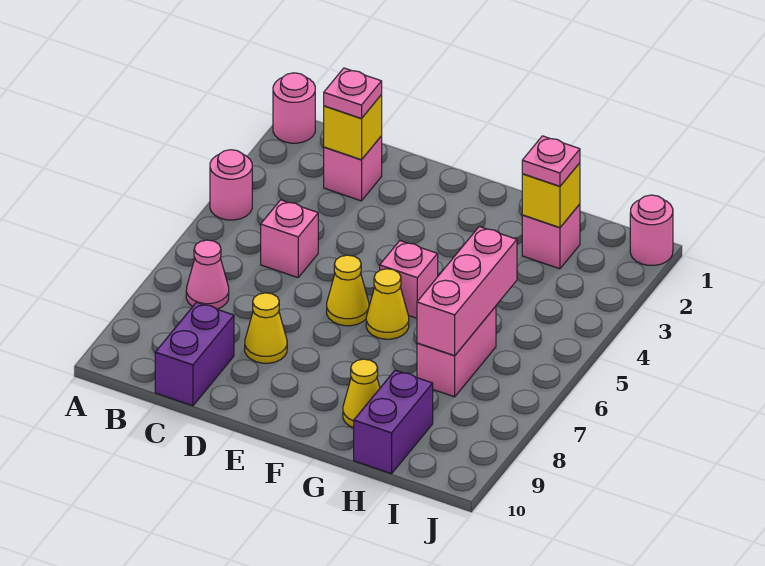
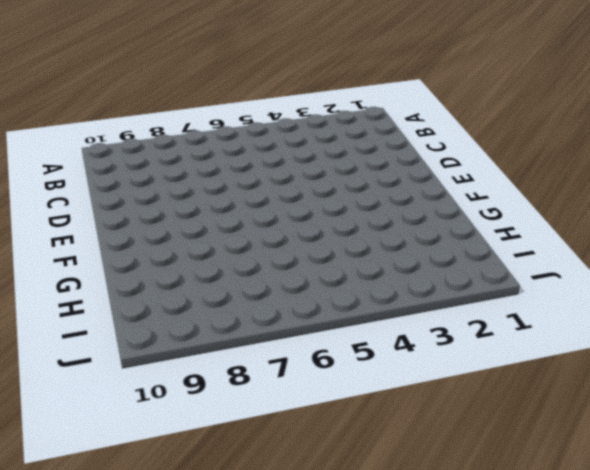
none -> pink round brick A1 level 1
none -> pink round brick A4 level 1
none -> pink cone B7 level 1

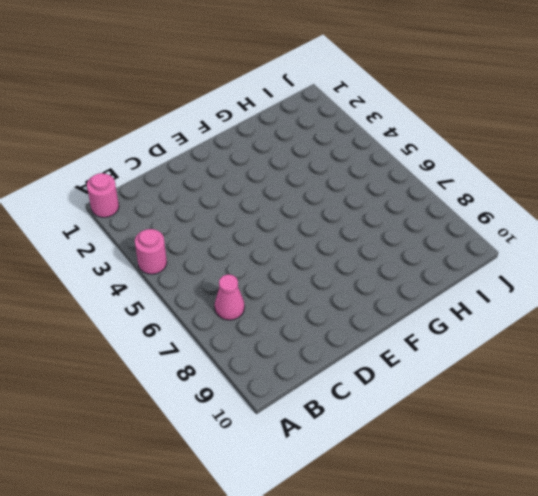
none -> pink brick C2 level 1
none -> pink brick C5 level 1
none -> purple brick C9:C10 level 1

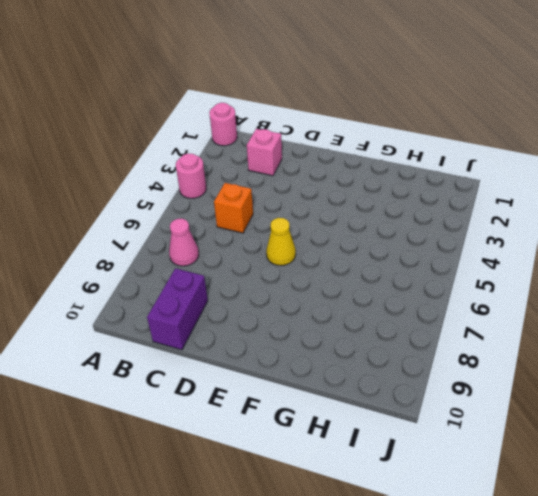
orange brick C5 level 1 -> pink brick C5 level 1
none -> yellow cone D8 level 1
none -> pink brick F5 level 1
none -> yellow cone F6 level 1

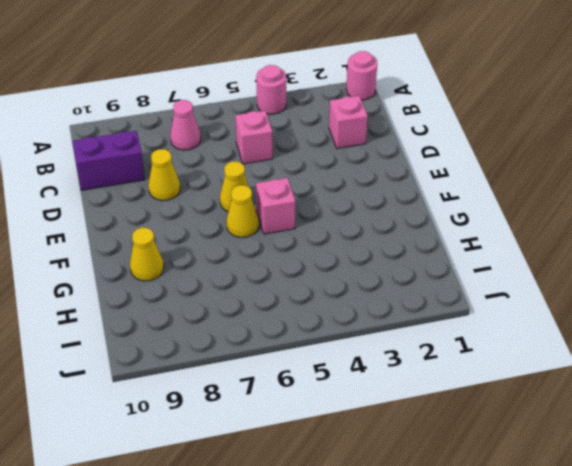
none -> pink brick H2 level 1
none -> pink brick H6:H7 level 1
none -> purple brick H9:H10 level 1

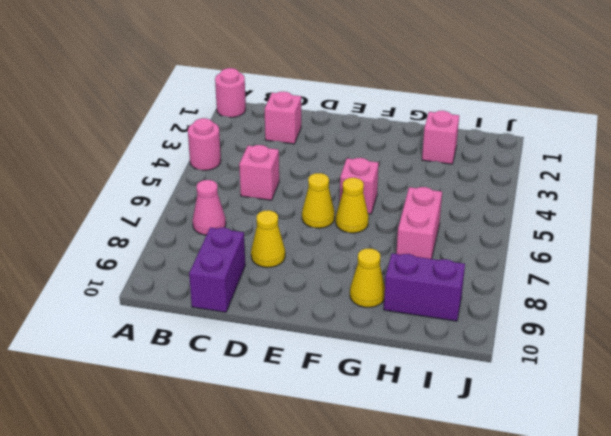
purple brick H9:I9 level 1 -> purple brick H9:H10 level 1
none -> pink round brick J1 level 1
none -> yellow brick C2 level 2
none -> yellow brick H2 level 2

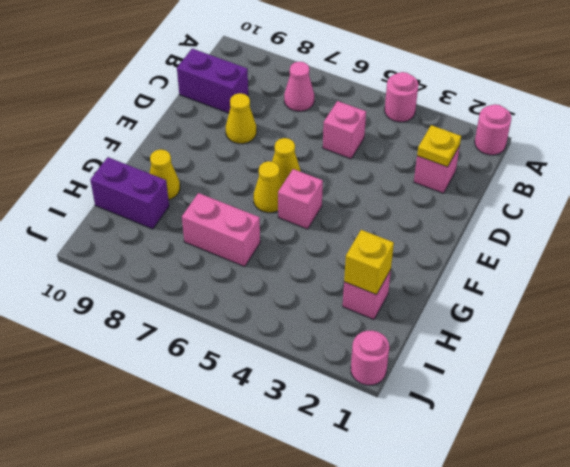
yellow plate C2 level 2 -> yellow brick C2 level 2
none -> pink brick H5:H7 level 2
none -> pink plate C2 level 3
none -> pink plate H2 level 3

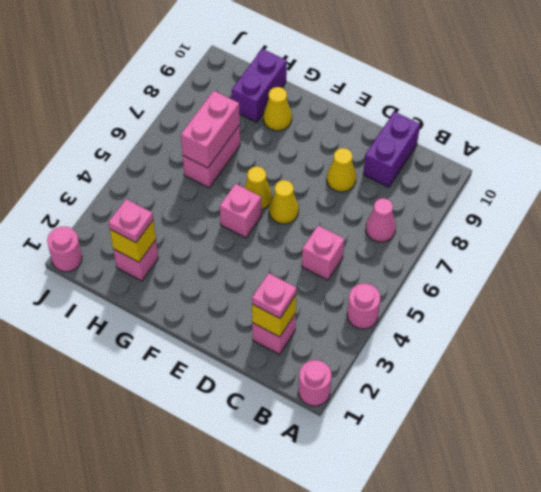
pink brick H6:H7 level 2 -> pink brick H5:H7 level 2

